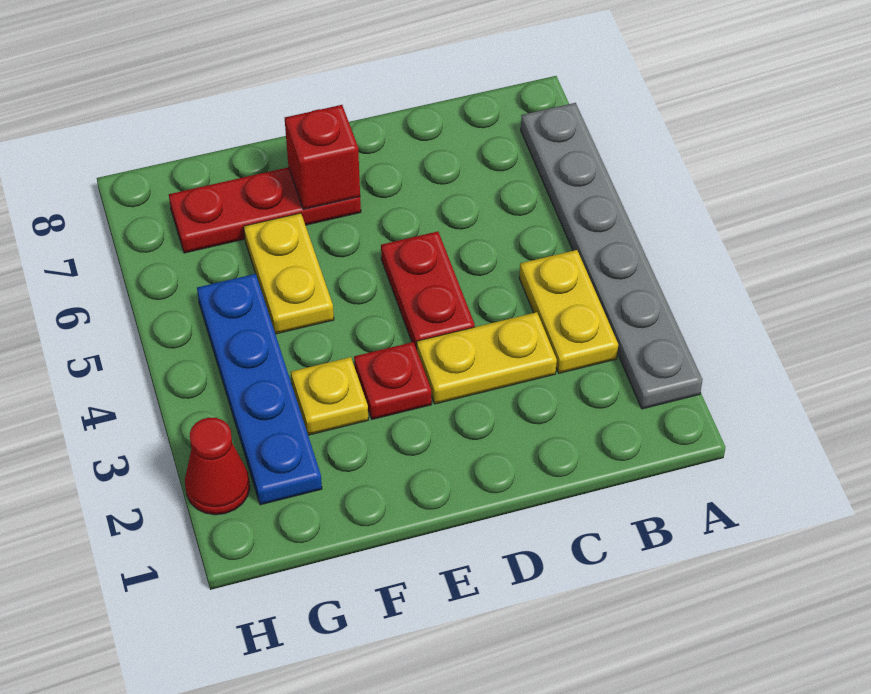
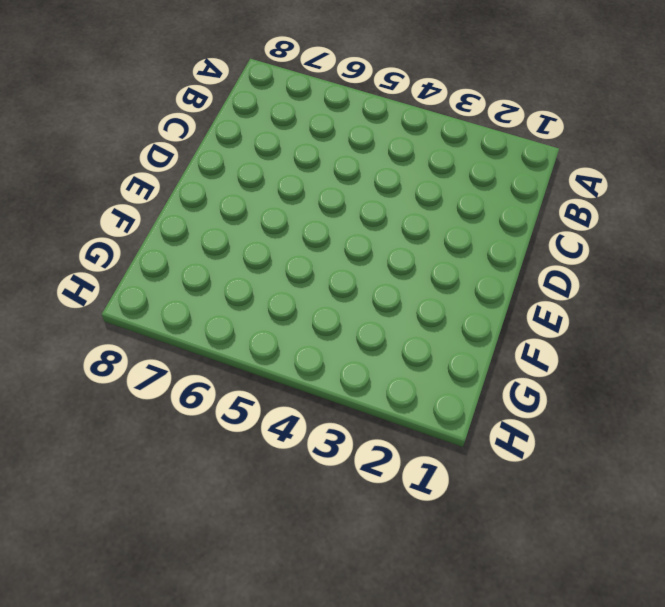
none -> grey plate A2:A7 level 1
none -> yellow plate B3:B4 level 1

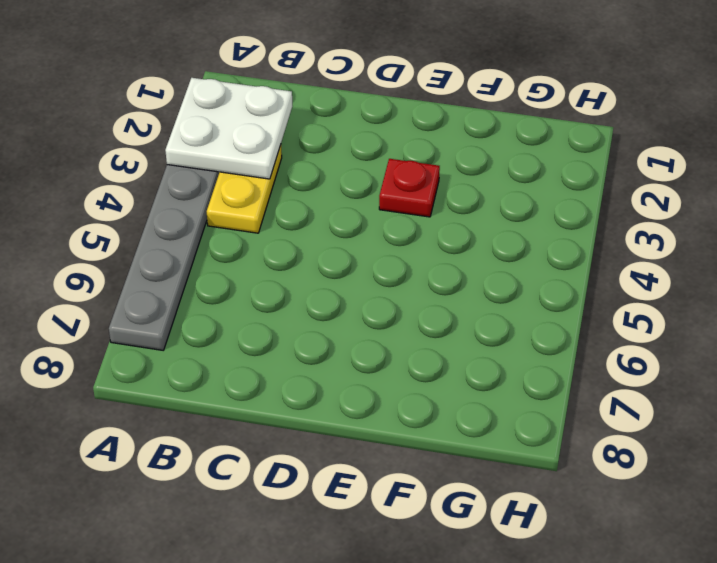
white plate A2:B3 level 2 -> none
none -> yellow plate C3:D3 level 1
none -> red plate D4:D5 level 1

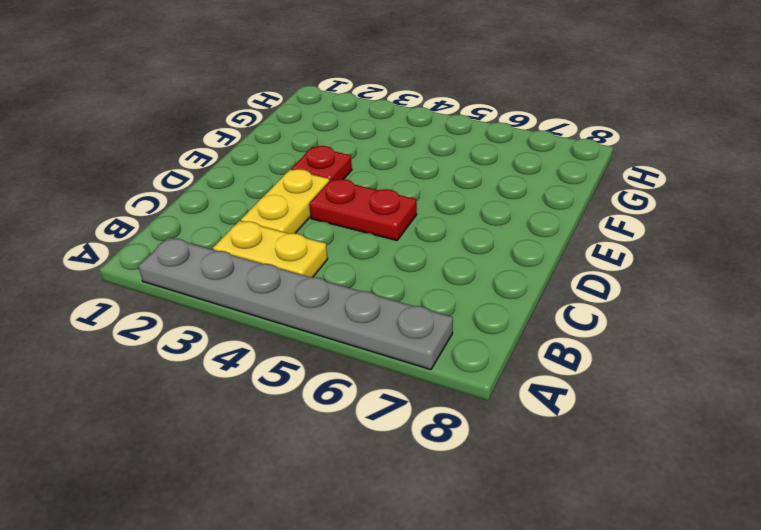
none -> red plate E7:G7 level 1
none -> yellow plate F3 level 1

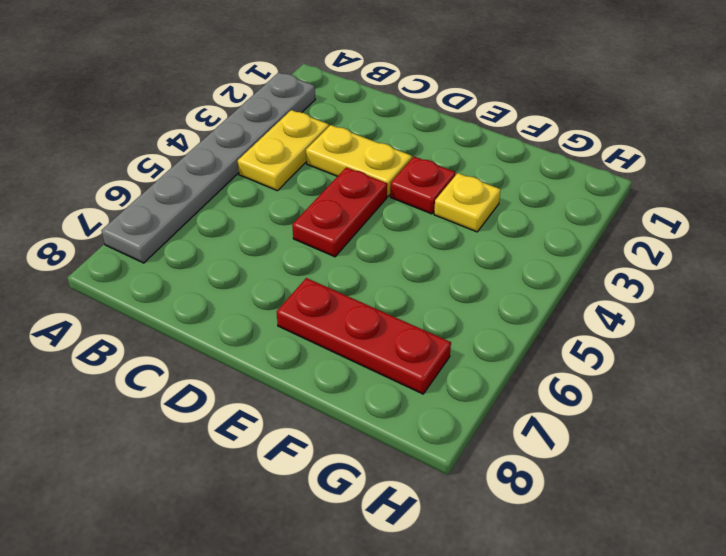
none -> yellow plate F5:F6 level 1
none -> blue plate G2:G5 level 1

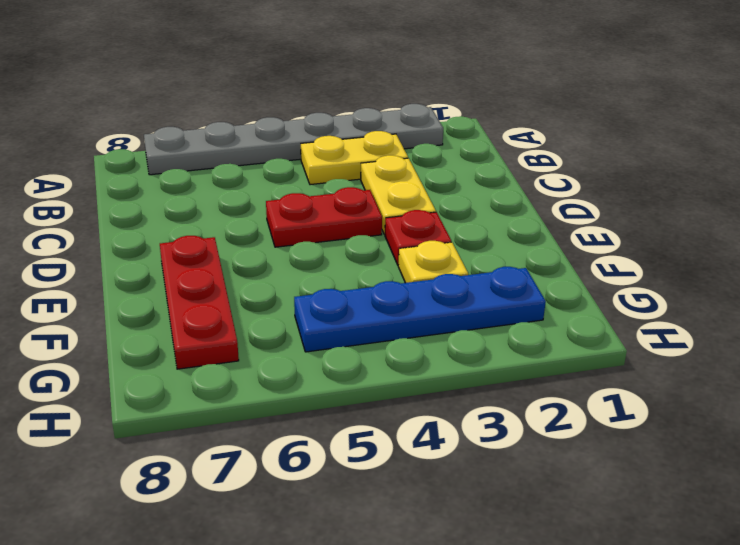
none -> yellow plate F5:F6 level 1
none -> red cone H2 level 1

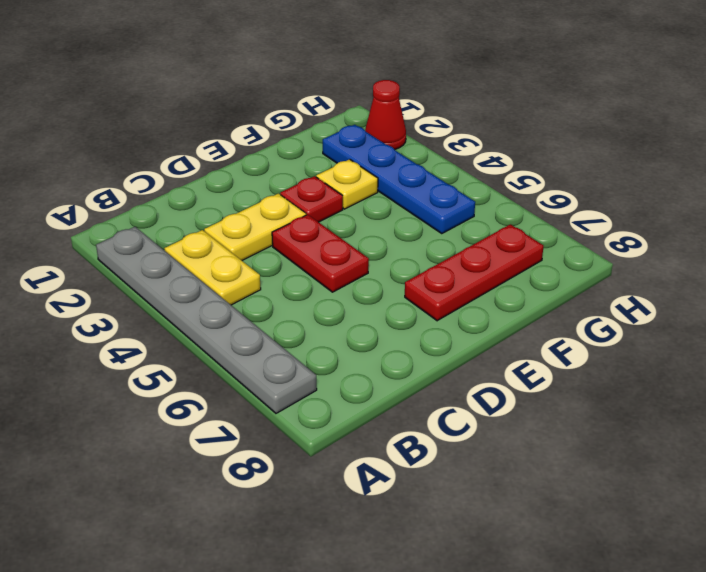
none -> yellow plate F5:F6 level 1
none -> red brick E7 level 2

